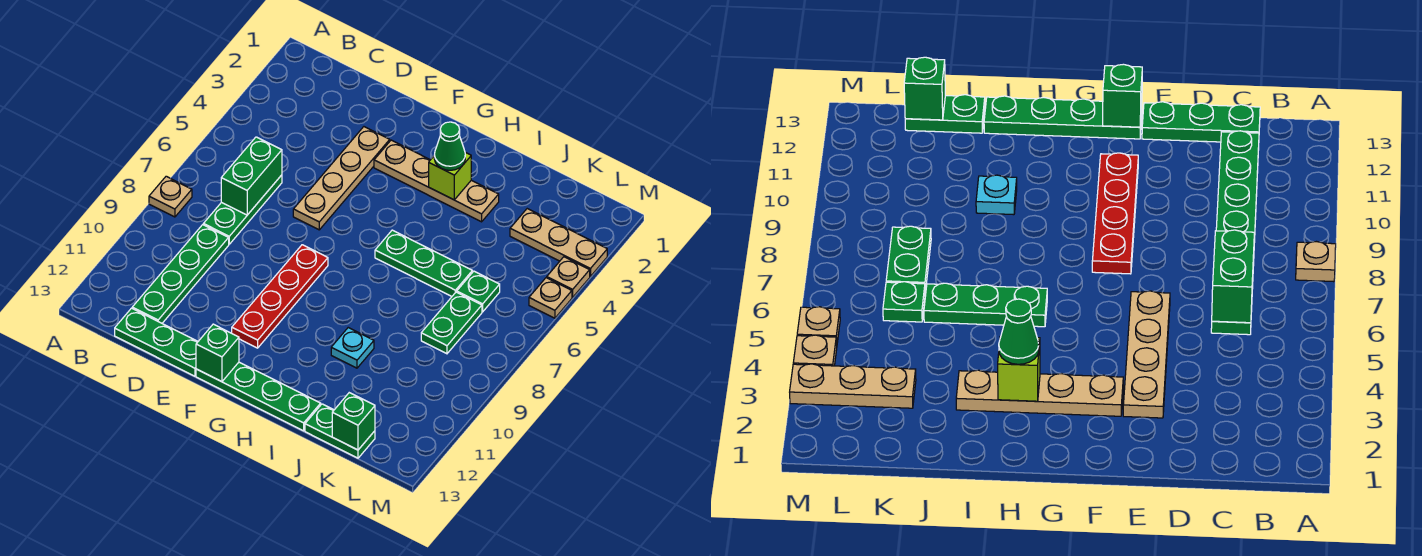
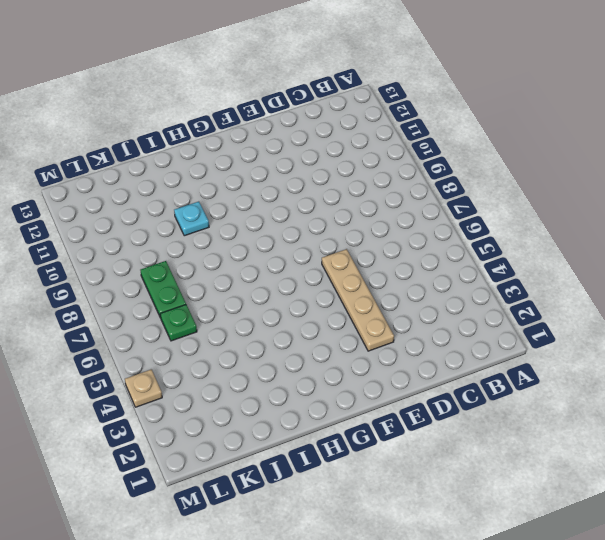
none -> tan plate A8 level 1
none -> green plate C6:C8 level 1
none -> green plate C9:C12 level 1

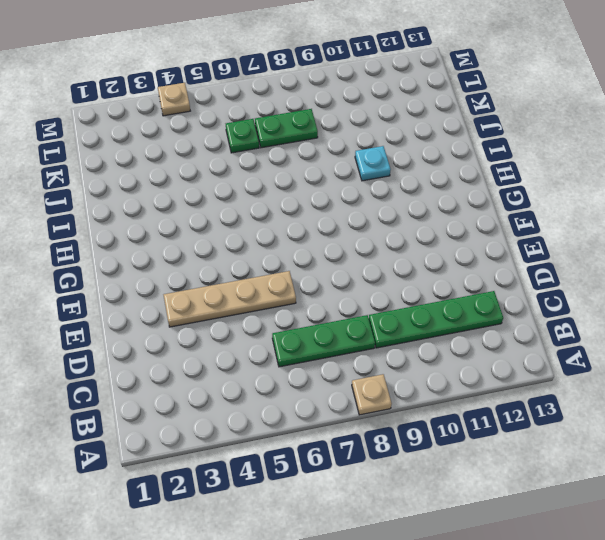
none -> green plate C13:E13 level 1
none -> tan plate F3:I3 level 1
none -> red plate F8:F11 level 1

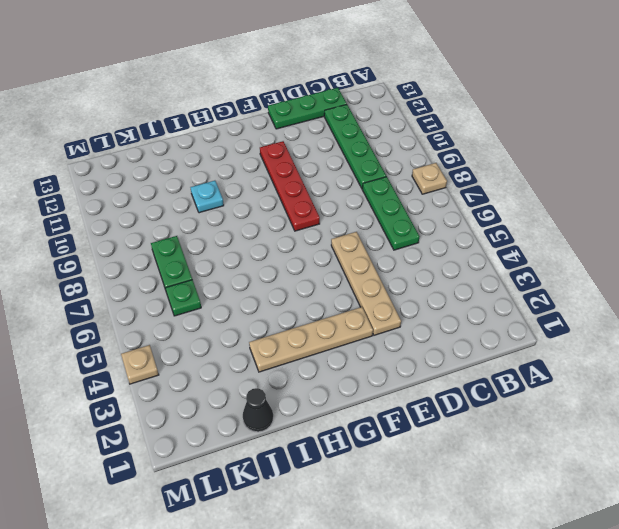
black cone J1 level 1 -> none
none -> green plate F13:I13 level 1
none -> green plate H6:J6 level 1
none -> green plate J13:K13 level 1

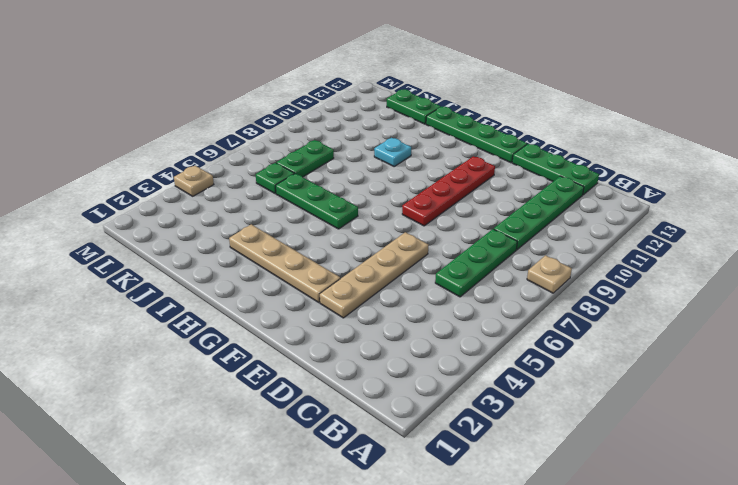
none -> tan plate K3:M3 level 1
none -> tan plate M5 level 1
none -> green brick C6:C7 level 2

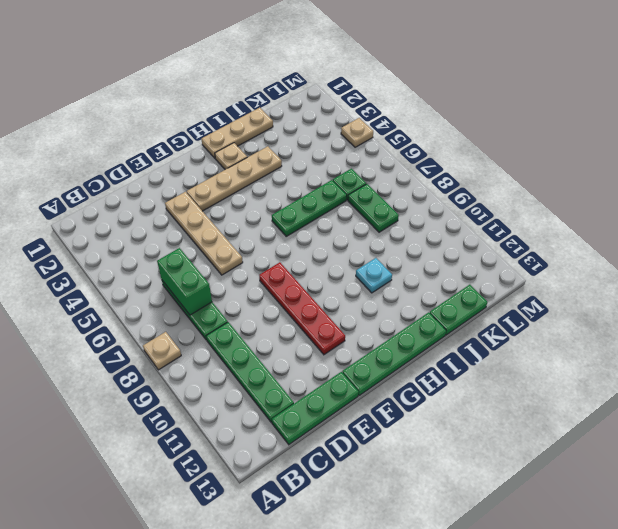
tan plate H1:J1 level 1 -> tan plate K3:M3 level 1
tan plate H2 level 1 -> tan plate M5 level 1
none -> green brick F13 level 2
none -> lime brick H3 level 2
none -> green brick K13 level 2

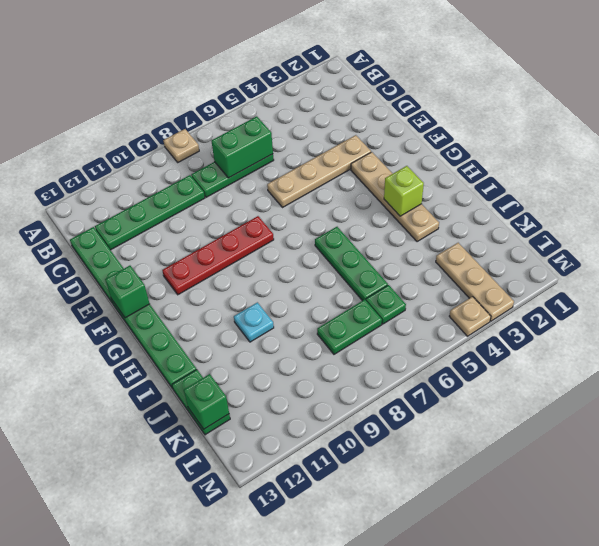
none -> tan plate M5 level 1
none -> green cone H3 level 3

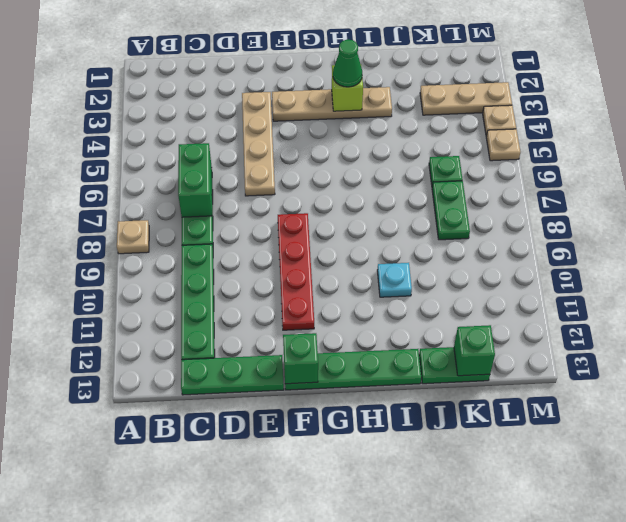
none -> green plate H6:J6 level 1

